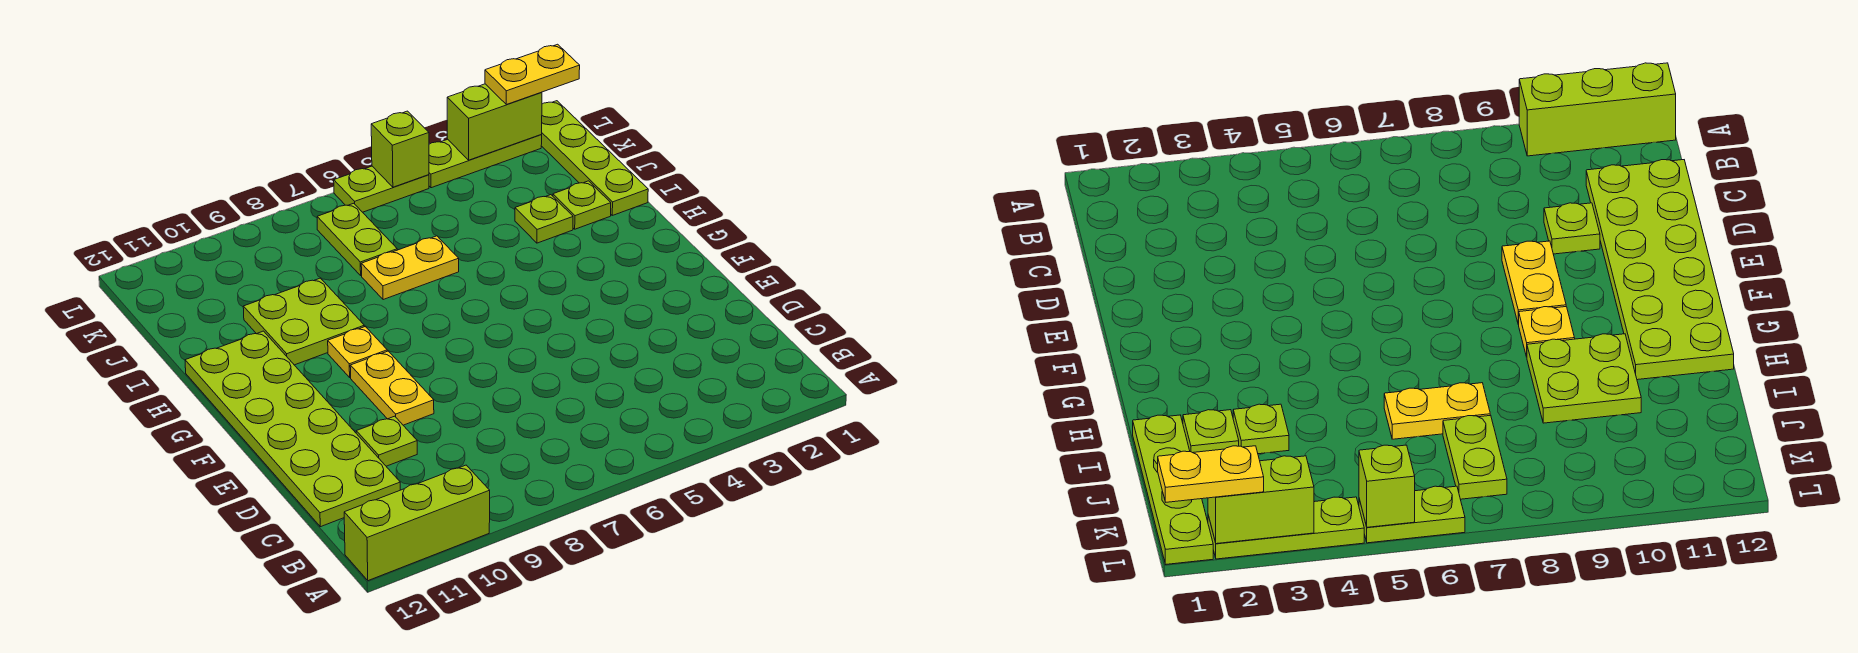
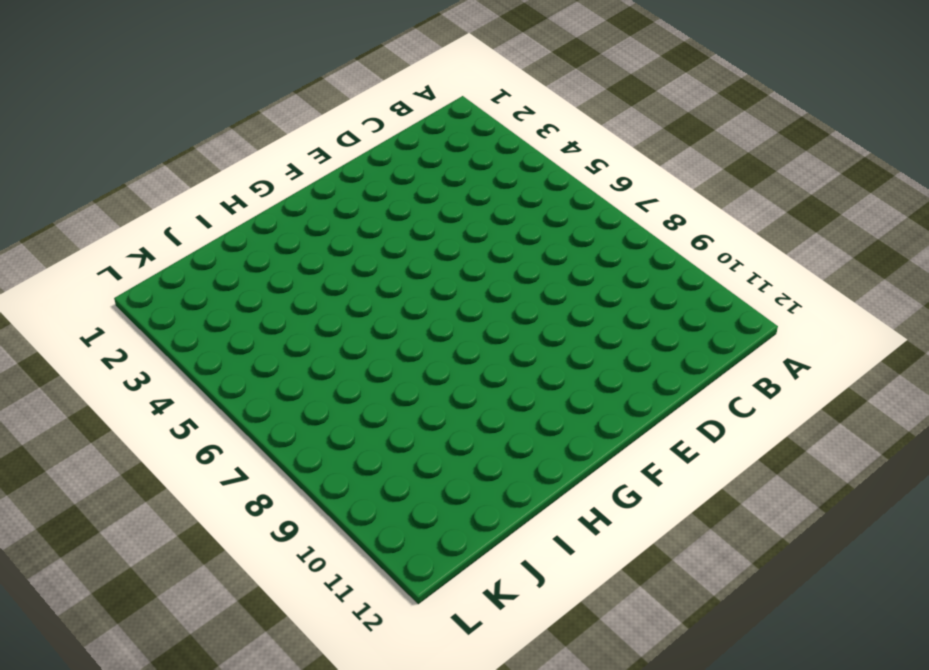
none -> lime brick A10:A12 level 1
none -> lime plate C11:H12 level 1
none -> lime plate D10 level 1

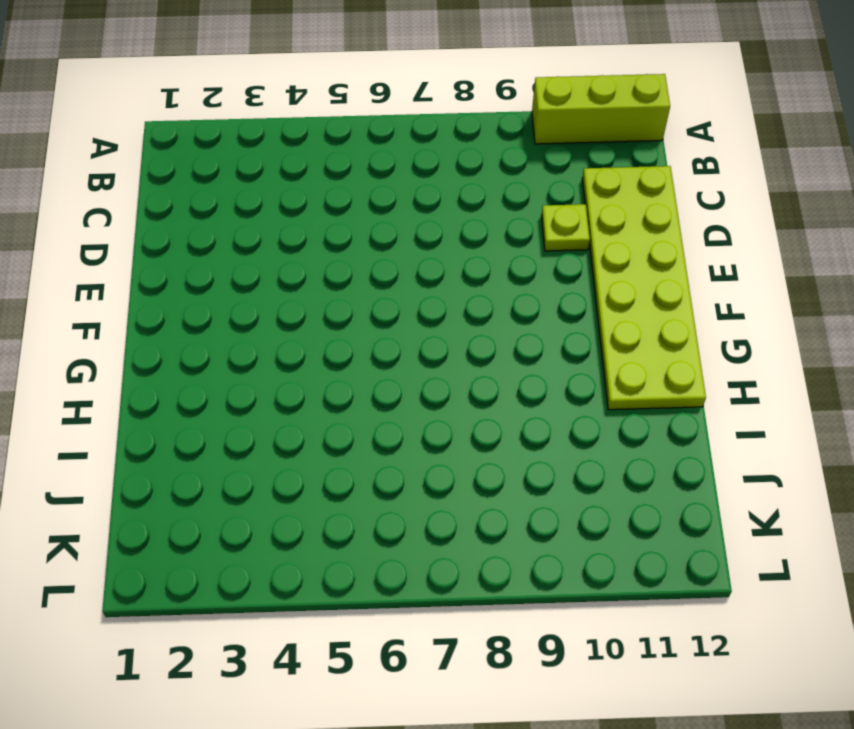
none -> yellow plate E9:F9 level 1
none -> yellow plate G9 level 1
none -> lime plate H9:I10 level 1

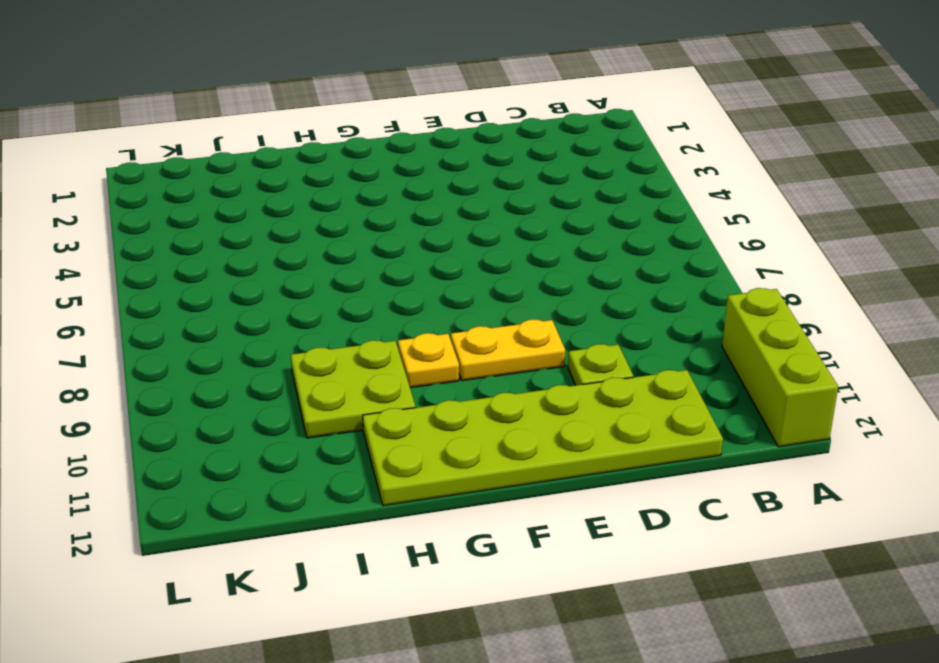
none -> lime plate I1:L1 level 1
none -> lime plate I2 level 1
none -> lime plate I3 level 1

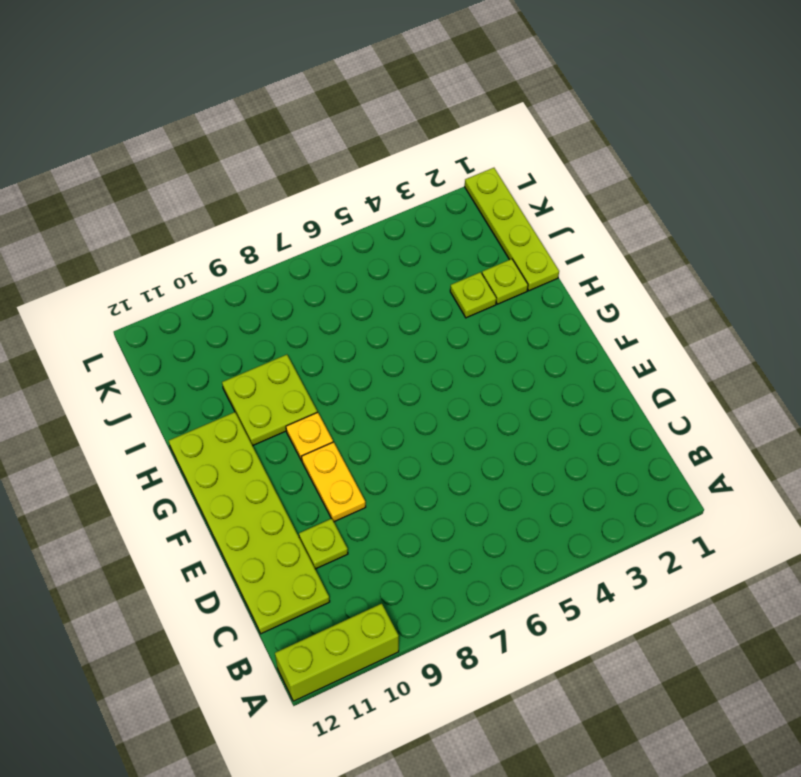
none -> yellow plate I6:I7 level 1
none -> lime plate J7:K7 level 1
none -> lime plate L2:L4 level 1

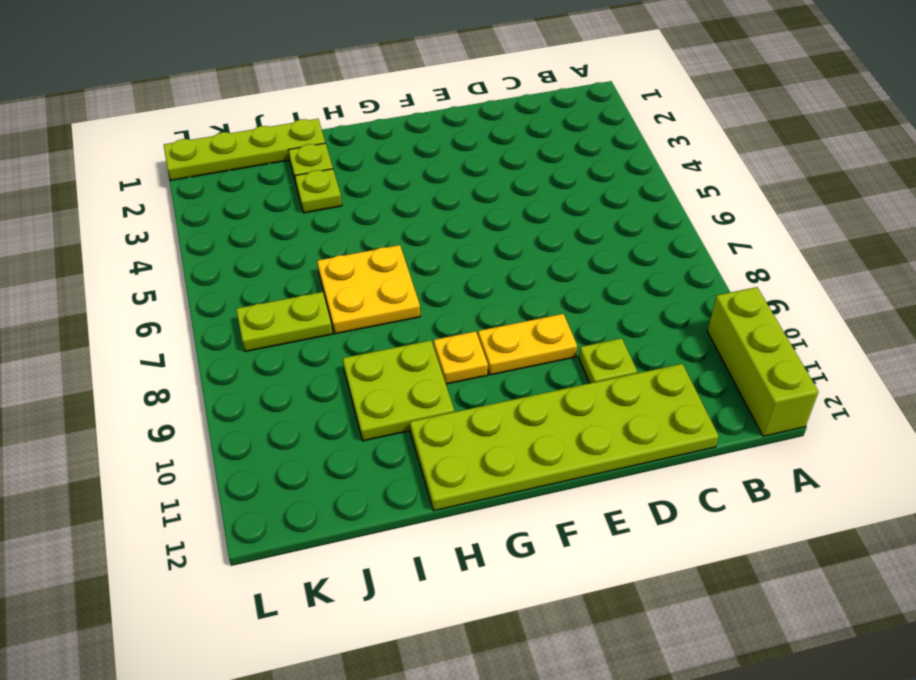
yellow plate H6:I7 level 1 -> yellow plate I6:I7 level 1
none -> lime plate L2:L4 level 1
none -> lime plate L5:L6 level 1
none -> lime brick L2:L3 level 2

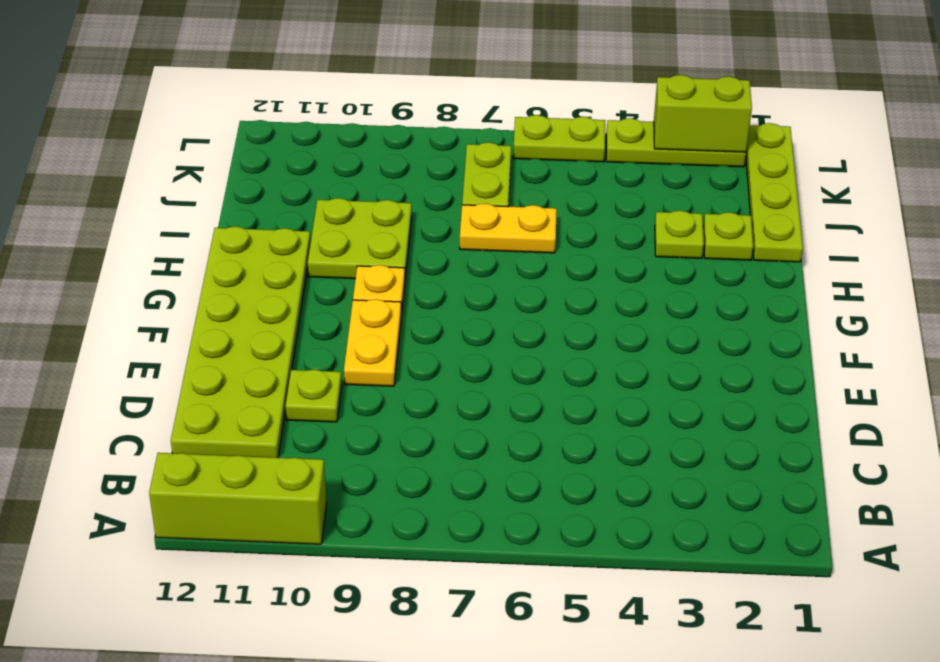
none -> lime brick L5 level 2
none -> yellow plate L1:L2 level 3

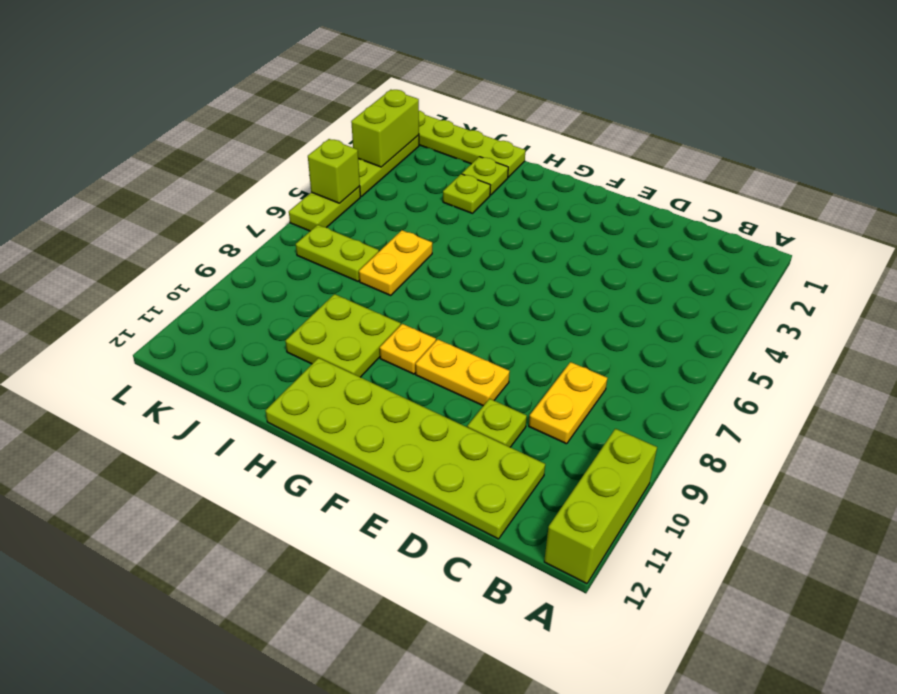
yellow plate C8:C9 level 1 -> yellow plate L1:L2 level 3

